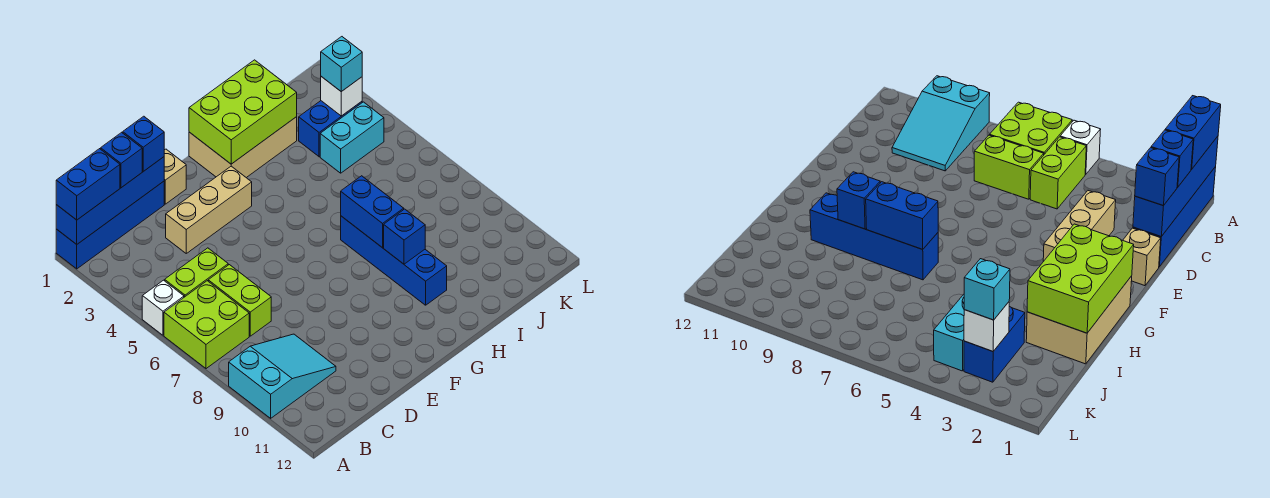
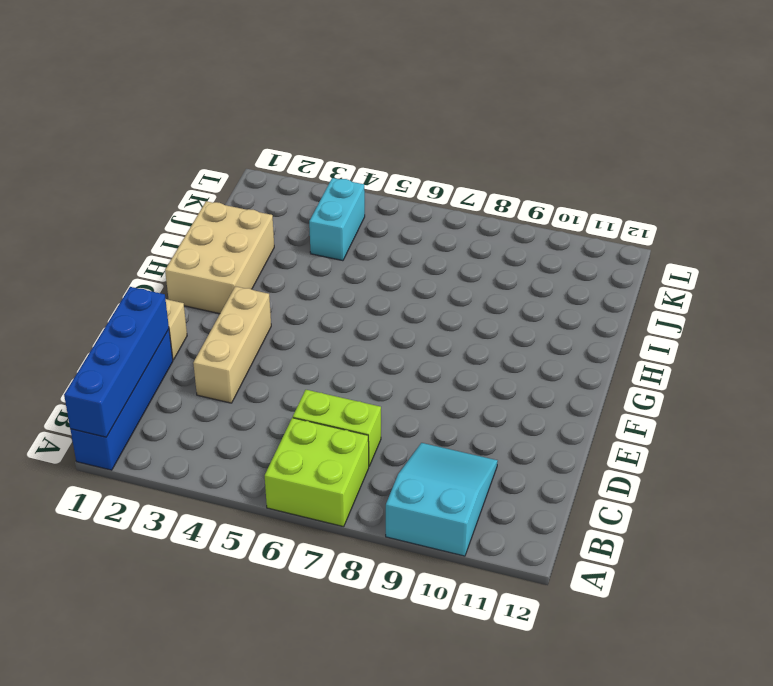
none -> white brick A5 level 1
none -> lime brick B5:C5 level 1
none -> blue brick H7:H10 level 1

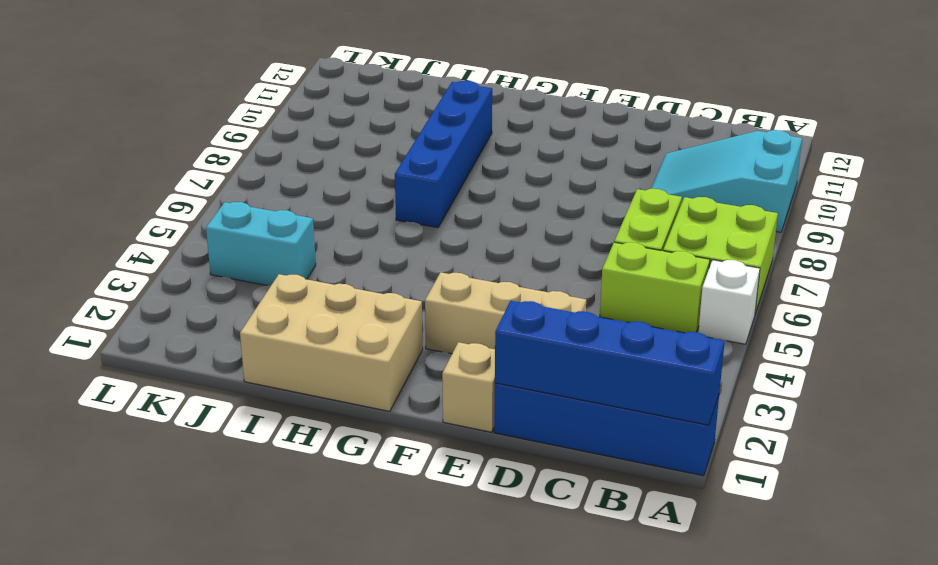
none -> blue brick J3:K3 level 1
none -> lime brick G1:I2 level 2
none -> blue brick H7:H8 level 2

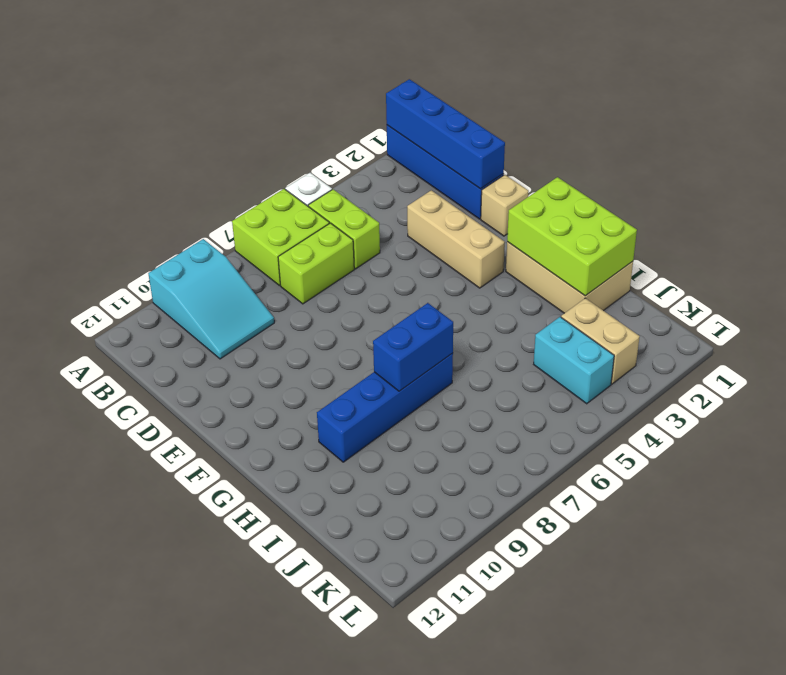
tan brick J3:K3 level 1 -> blue brick J3:K3 level 1
none -> blue brick H9 level 2
none -> white brick K3 level 2
none -> blue brick A1:B1 level 3

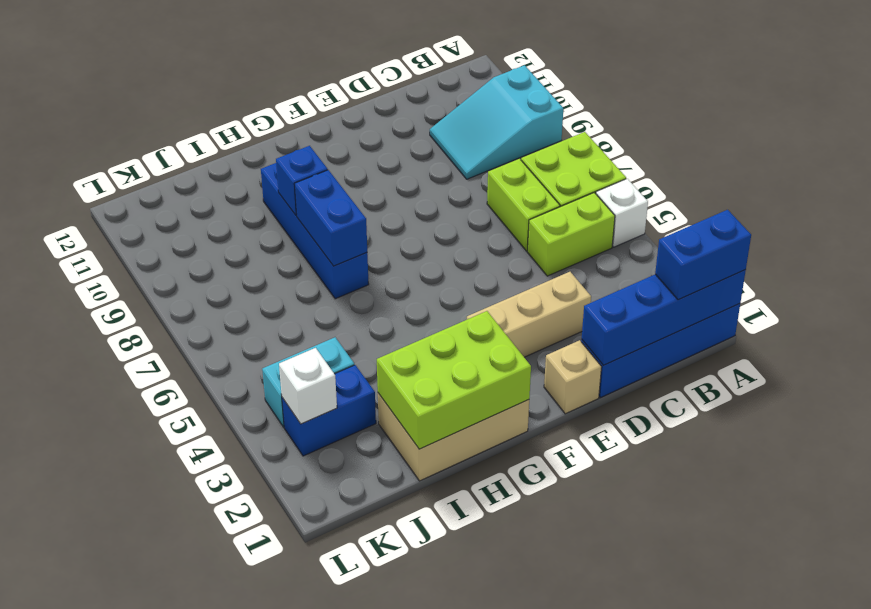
none -> blue brick C1 level 3
none -> blue brick D1 level 3
none -> cyan brick K3 level 3

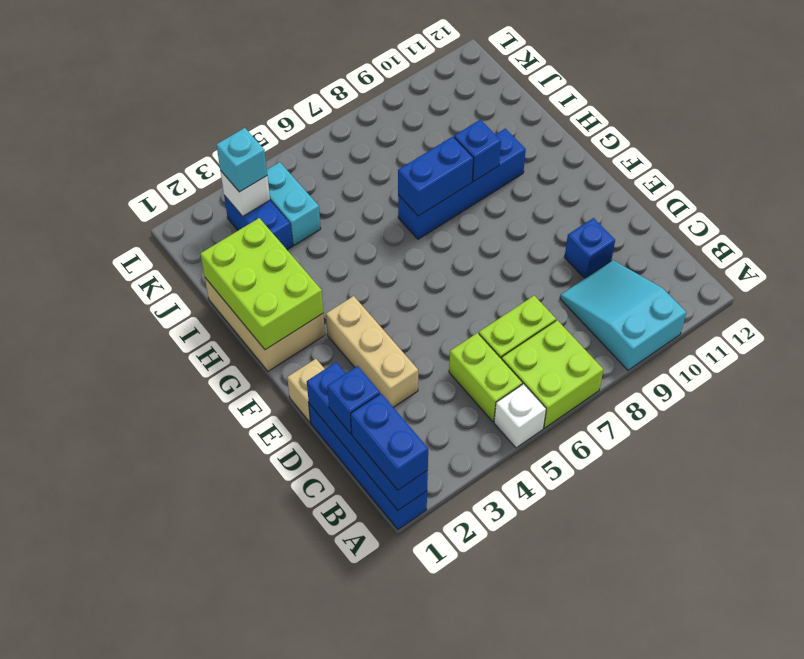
blue brick D10 level 1 -> blue brick D1 level 3

